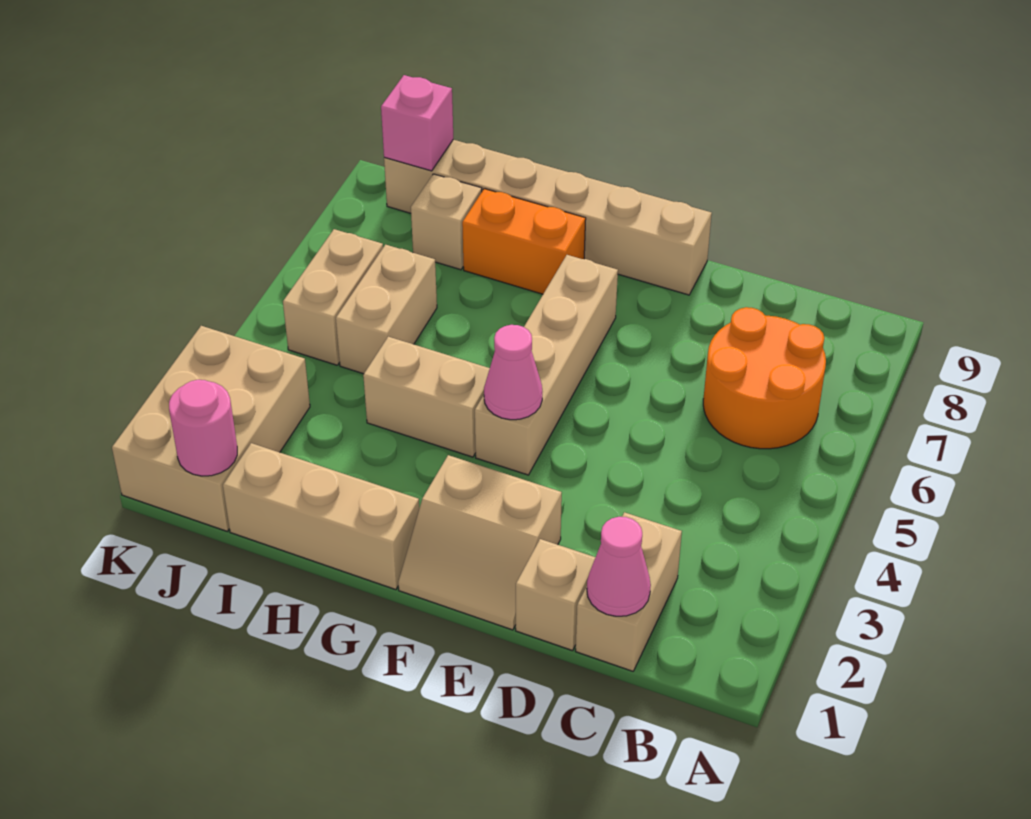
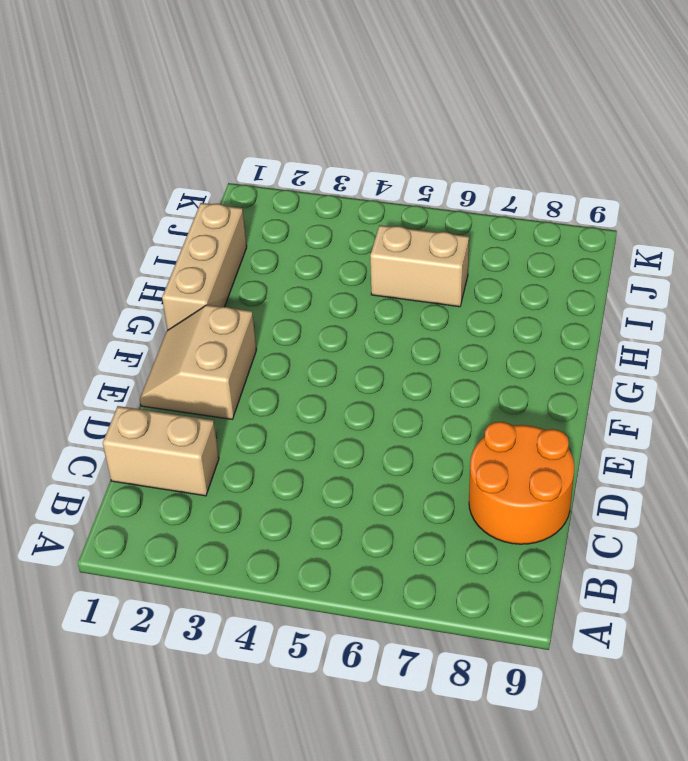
orange round brick C8:D9 level 1 -> orange round brick B6:C7 level 1
none -> tan brick D1 level 1
none -> tan brick E9:J9 level 1
none -> tan brick F4:F7 level 1

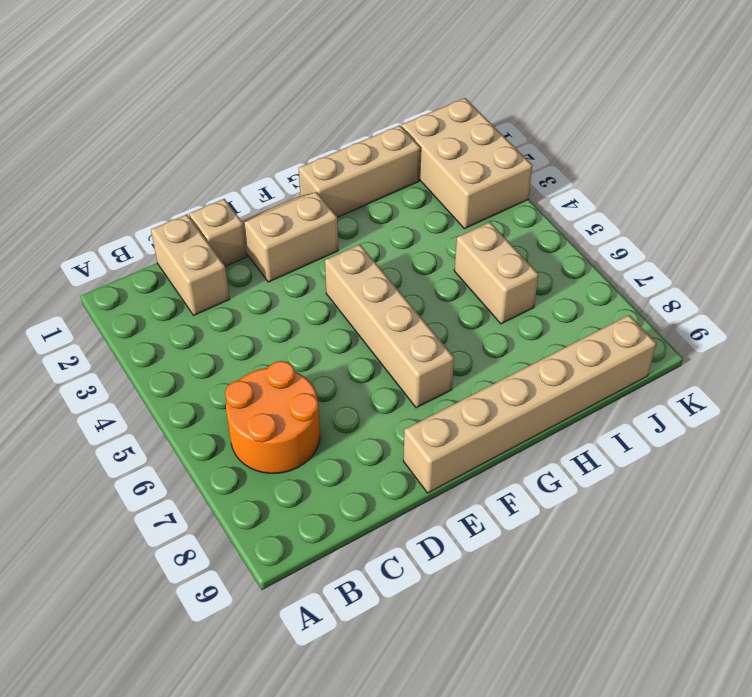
none -> tan brick G4:H4 level 1
none -> orange brick G8:H8 level 1
none -> tan brick I8 level 1

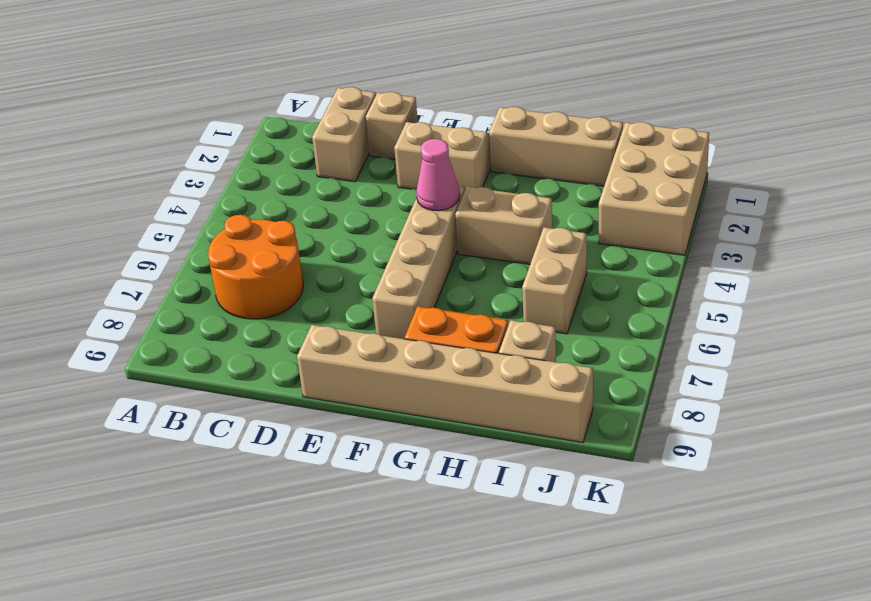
none -> tan brick J5:J6 level 1
none -> pink cone C1 level 2
none -> pink round brick J1 level 2

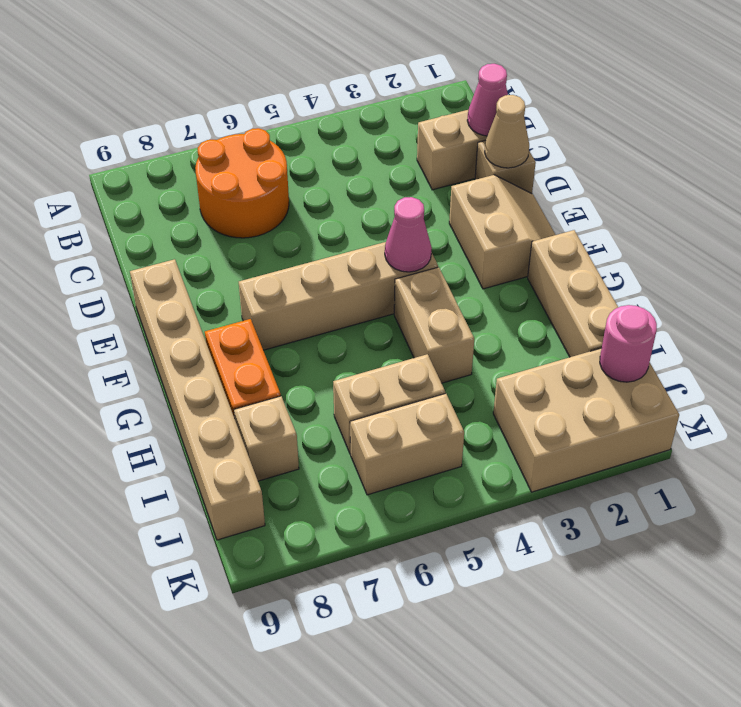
tan cone D1 level 2 -> none
none -> pink brick J9 level 2

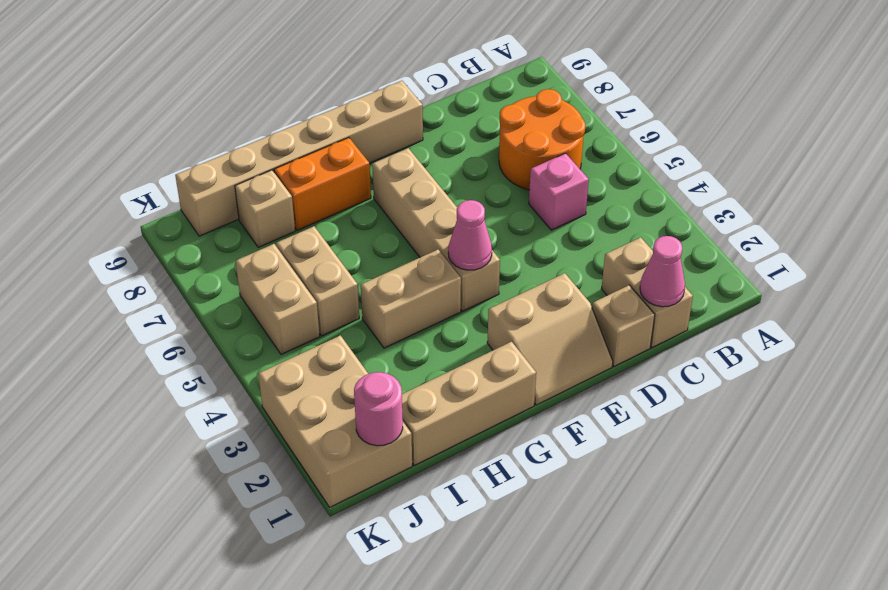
pink brick C5 level 1 -> pink brick J9 level 2

